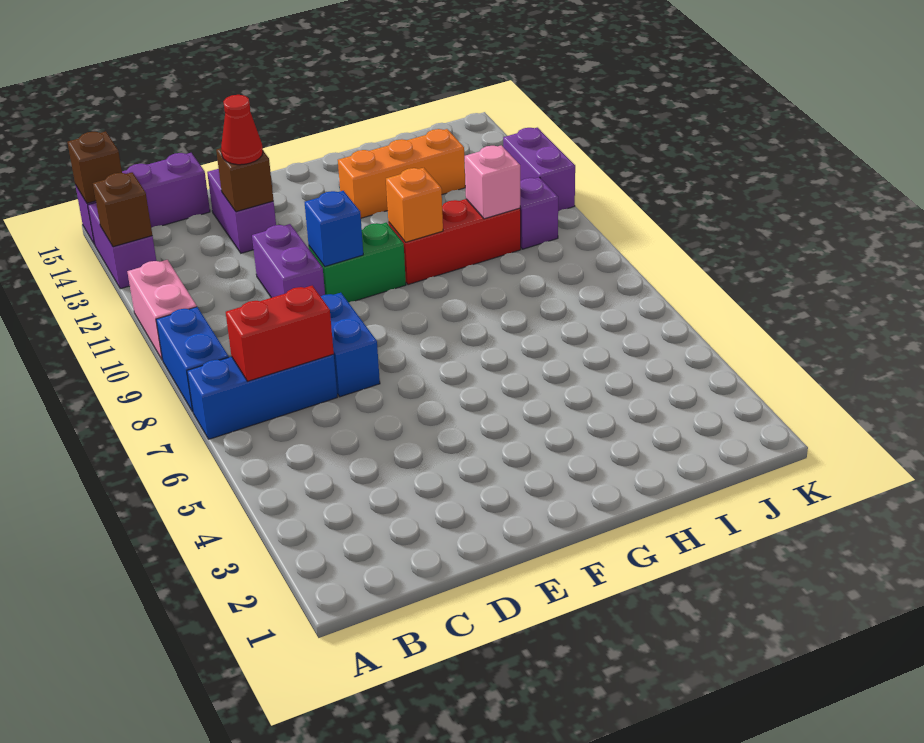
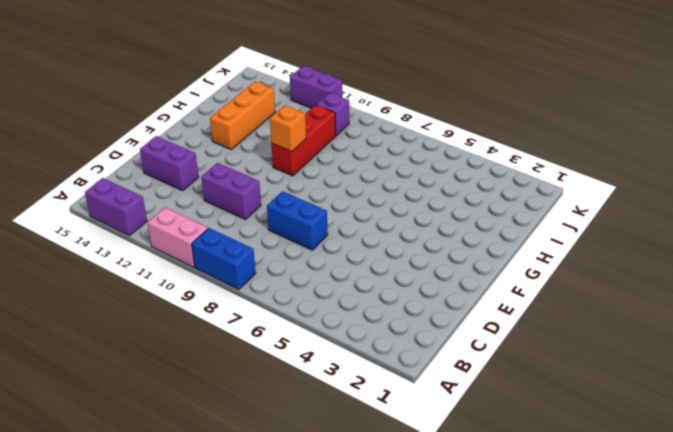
none -> blue brick A7:C7 level 1
none -> purple brick A15:C15 level 1
none -> green brick E10:F10 level 1

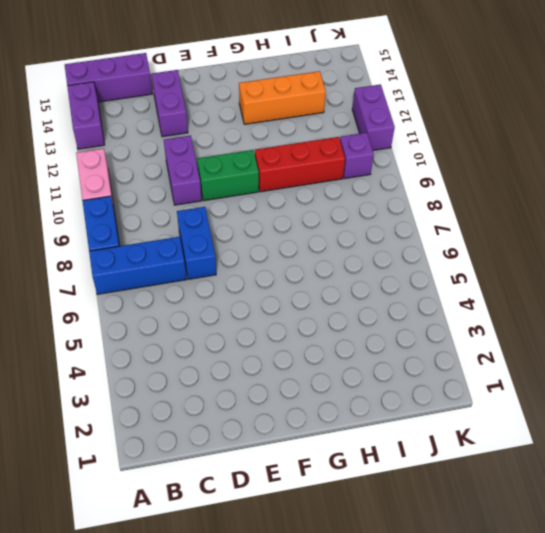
none -> brown brick A13 level 2
none -> brown brick A15 level 2
none -> red brick B7:C7 level 2

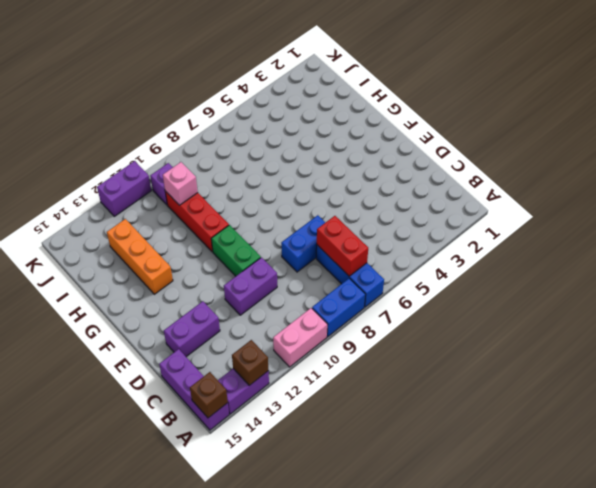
none -> brown brick D13 level 2
none -> blue brick E10 level 2
none -> orange brick G10 level 2

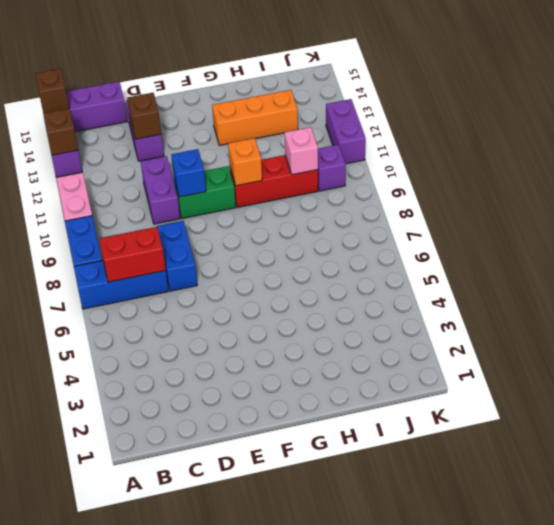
none -> red cone D13 level 3

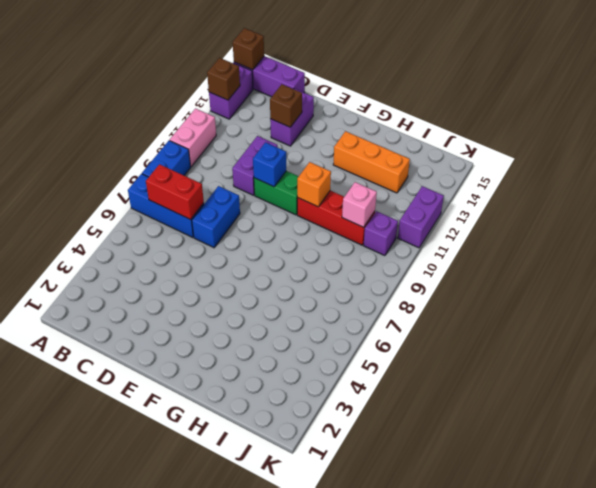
none -> red cone D13 level 3

